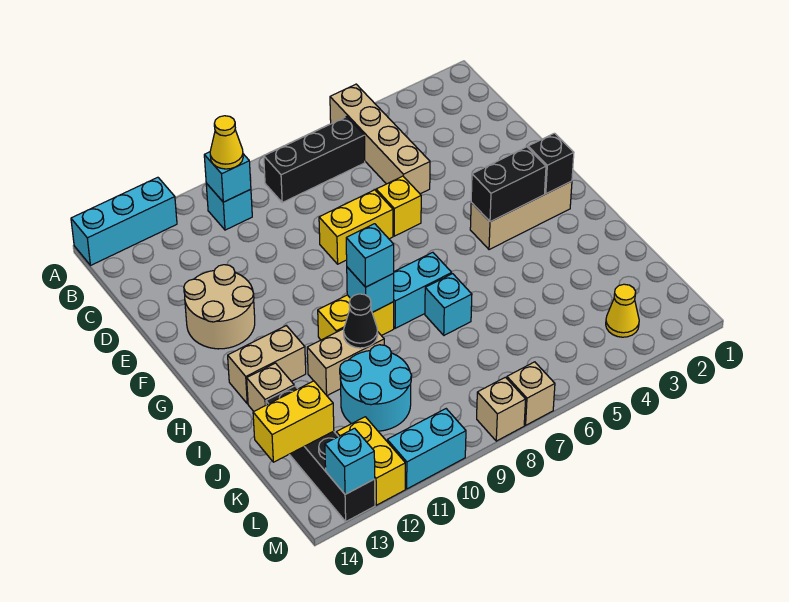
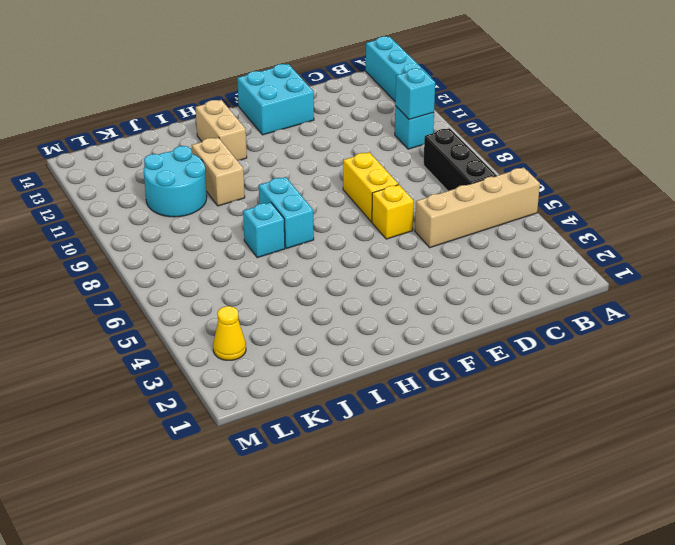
cyan brick E13:F14 level 1 -> tan round brick E12:F13 level 1
none -> tan brick G2:G4 level 1
none -> yellow brick H9:H10 level 1
none -> tan brick I13 level 1
none -> black brick J13:M13 level 1

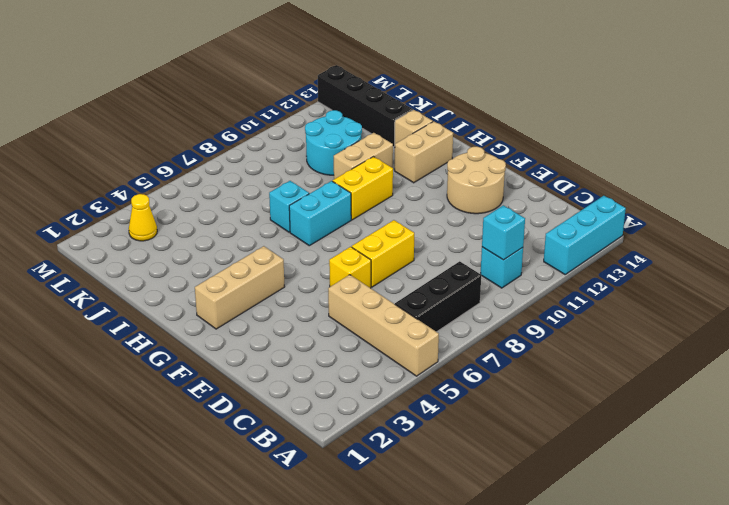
none -> yellow brick L12:M12 level 1
none -> tan brick M7 level 1
none -> tan brick M8 level 1
none -> cyan brick M10:M11 level 1

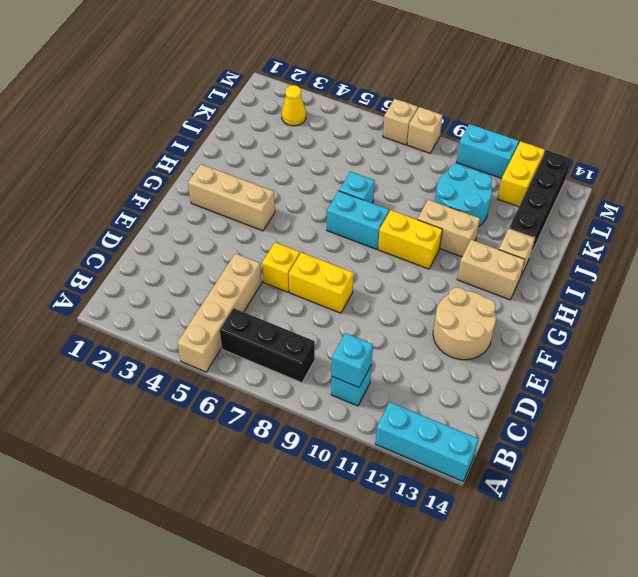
none -> black brick G2 level 2
none -> black brick G3:G4 level 2
none -> cyan brick H9 level 2
none -> black cone I10 level 2

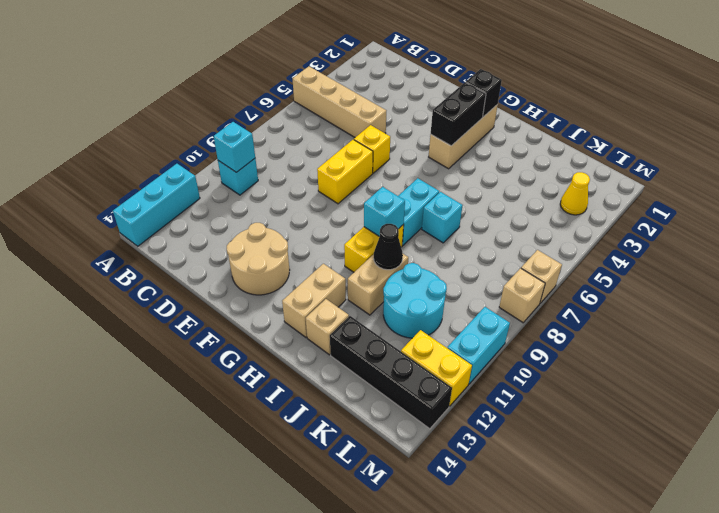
none -> black brick B6:B8 level 1
none -> yellow brick K13:K14 level 2
none -> cyan brick M13 level 2
none -> yellow cone B10 level 3

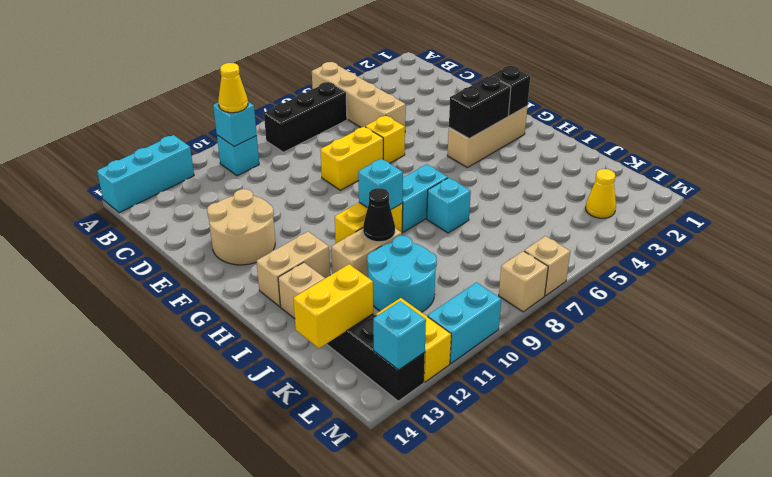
none -> cyan brick H9 level 3

